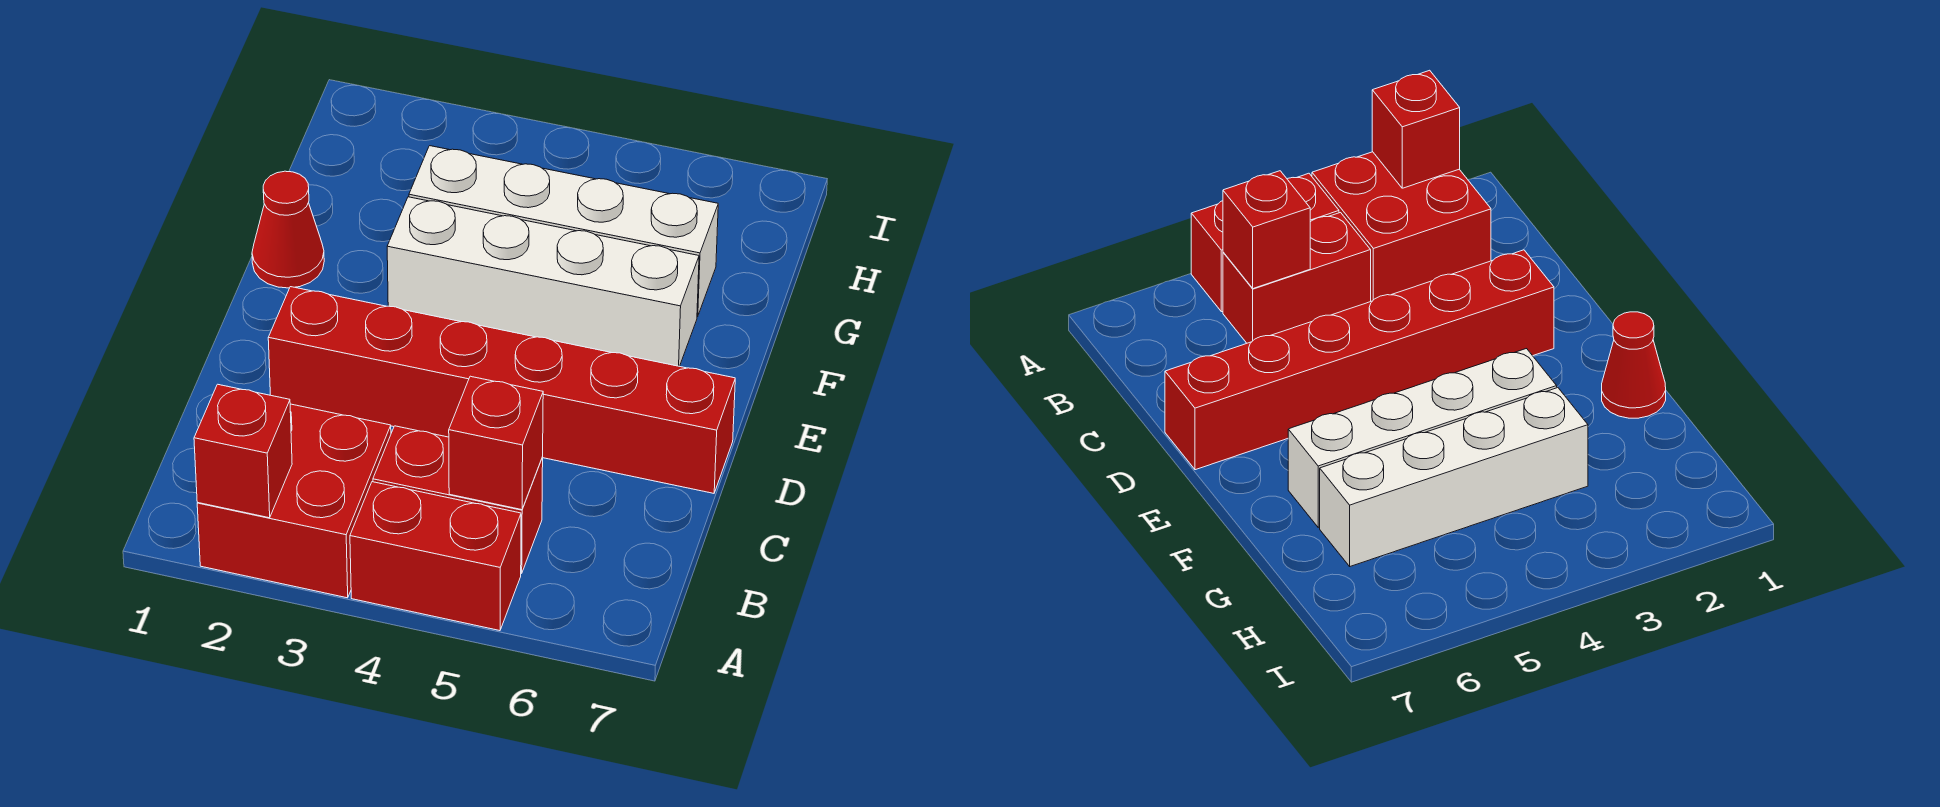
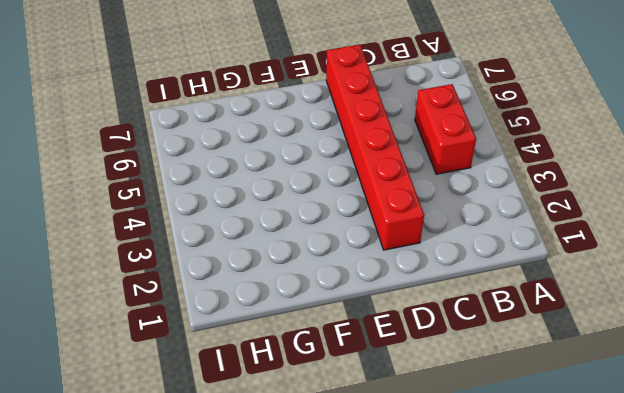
none -> red brick A2:B3 level 1
none -> red brick A4:A5 level 1

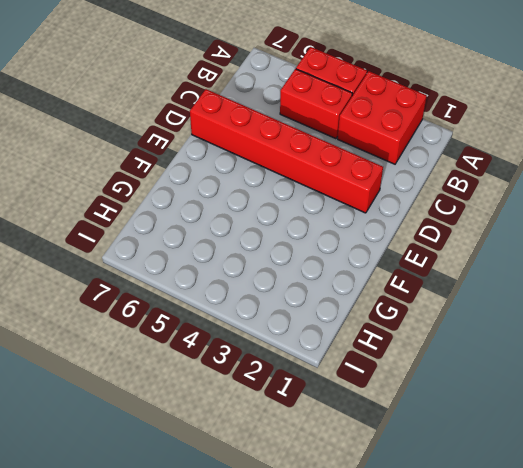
none -> red cone F1 level 1
none -> white brick F3:F6 level 1

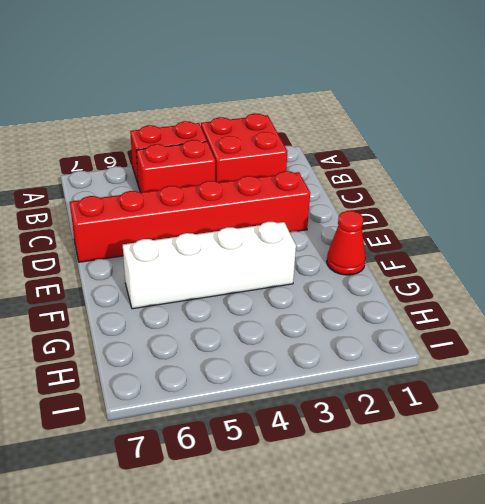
none -> white brick G3:G6 level 1
none -> red brick A2 level 2

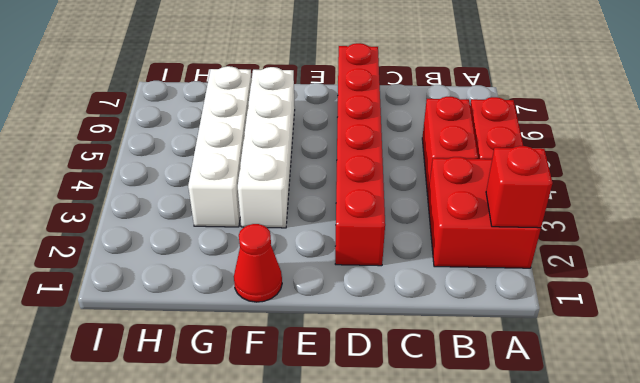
none -> red brick B5 level 2

